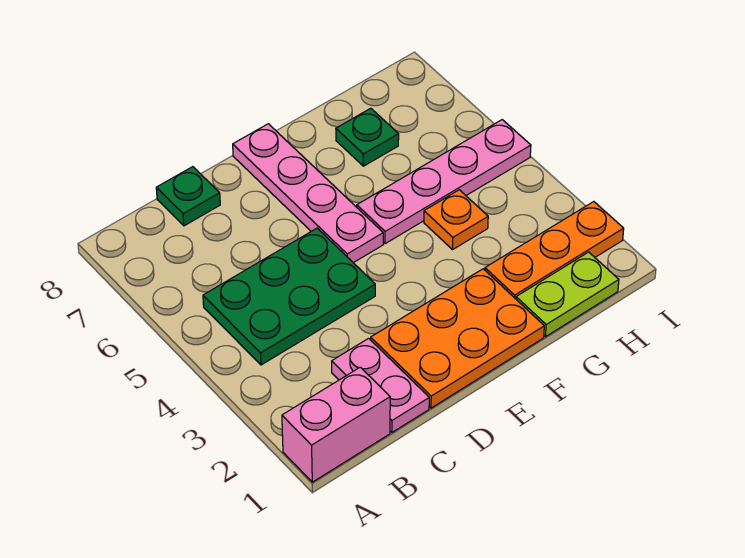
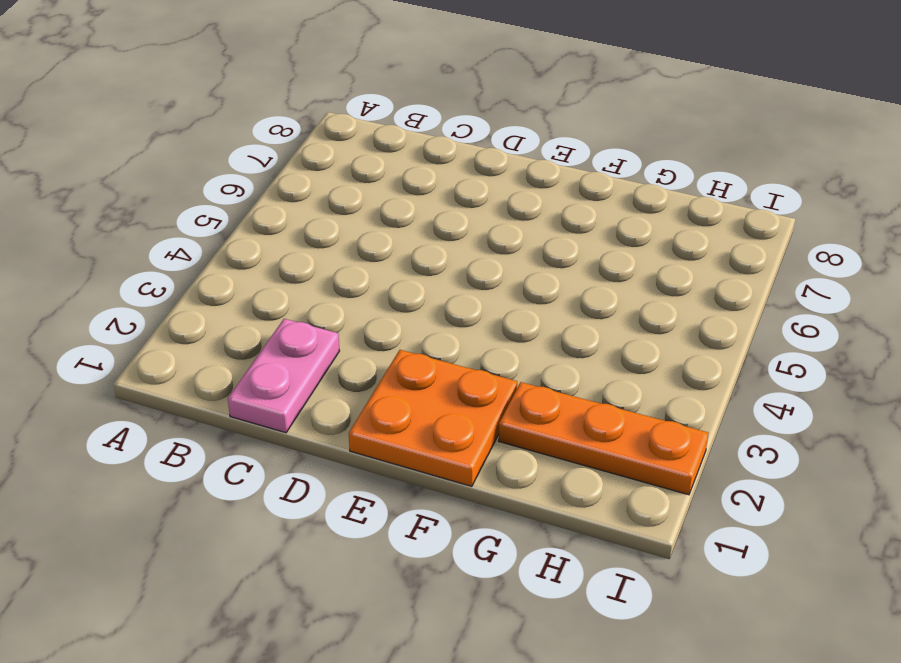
orange plate E1:F2 level 1 -> orange plate D1:F2 level 1
none -> pink brick A1:B1 level 1
none -> green plate B4:D5 level 1

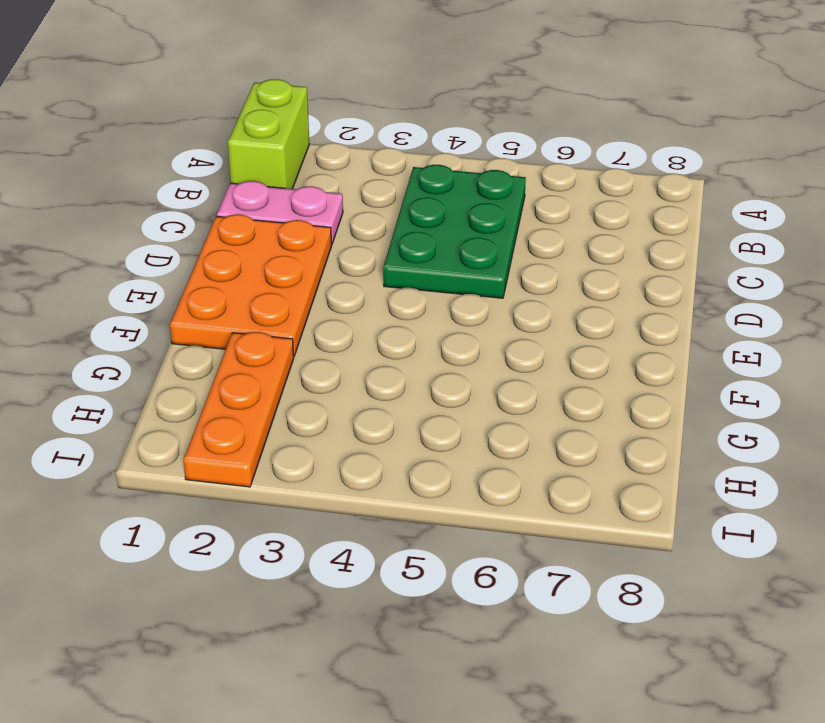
lime brick A1:B1 level 1 -> pink brick A1:B1 level 1
none -> green plate C8 level 1
none -> pink plate E5:E8 level 1

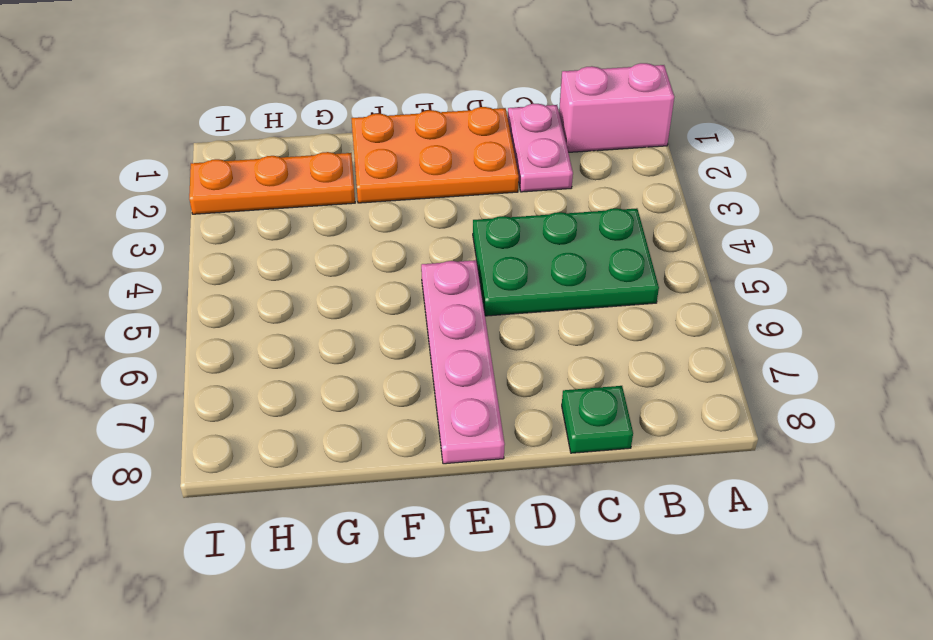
none -> pink plate F5:I5 level 1
none -> lime plate G1:H1 level 1

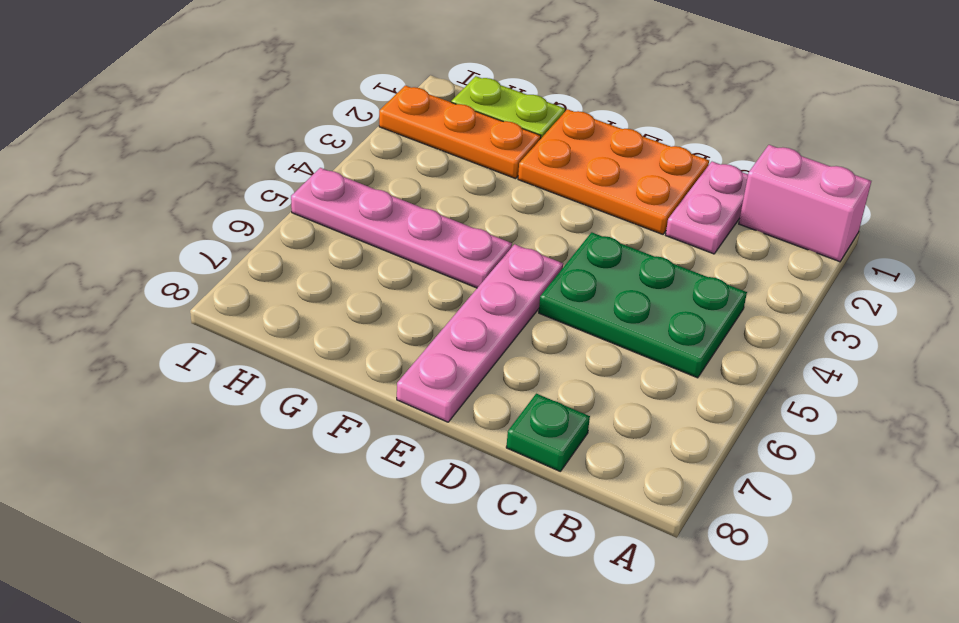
none -> orange plate G4 level 1
none -> green plate G7 level 1

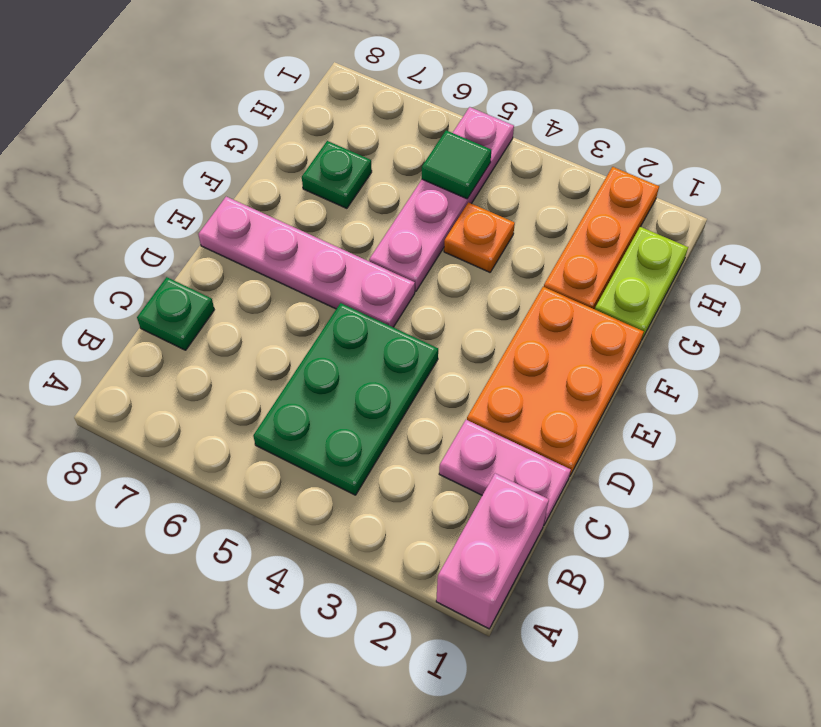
green tile H5 level 2 -> none

